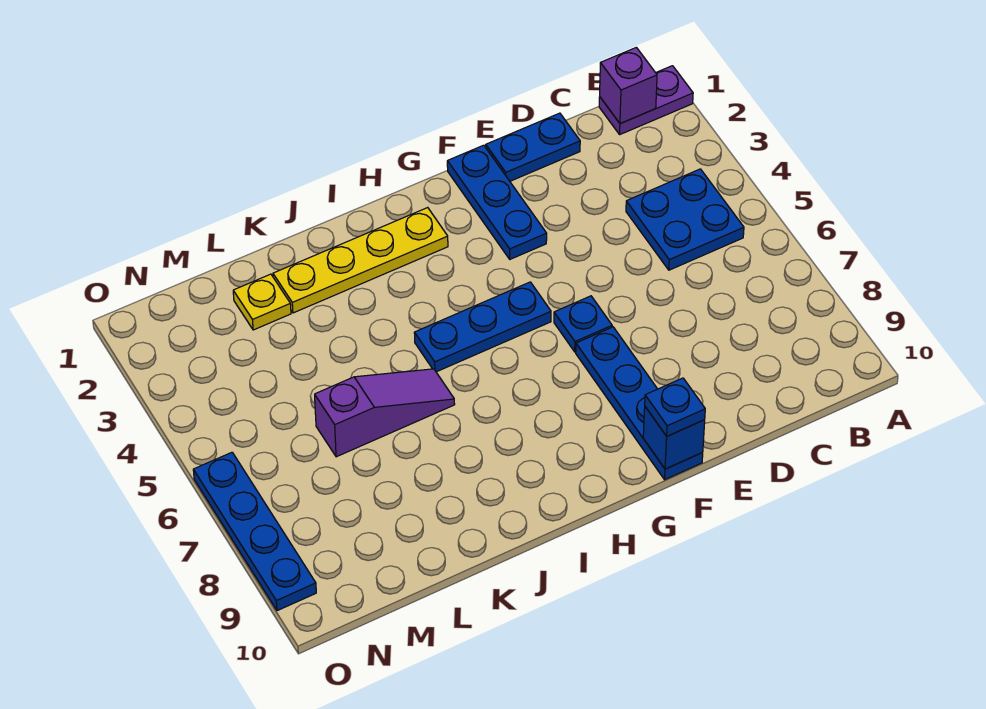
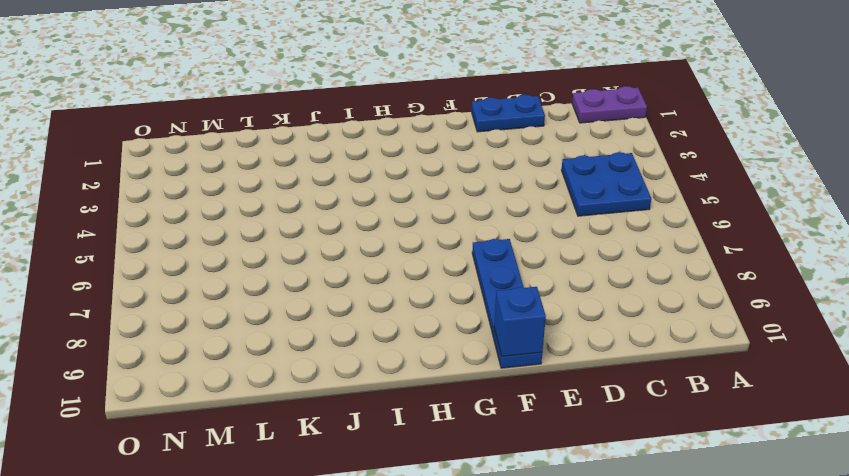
none -> blue plate F1:F3 level 1
none -> blue plate F6 level 1
none -> blue plate G5:I5 level 1

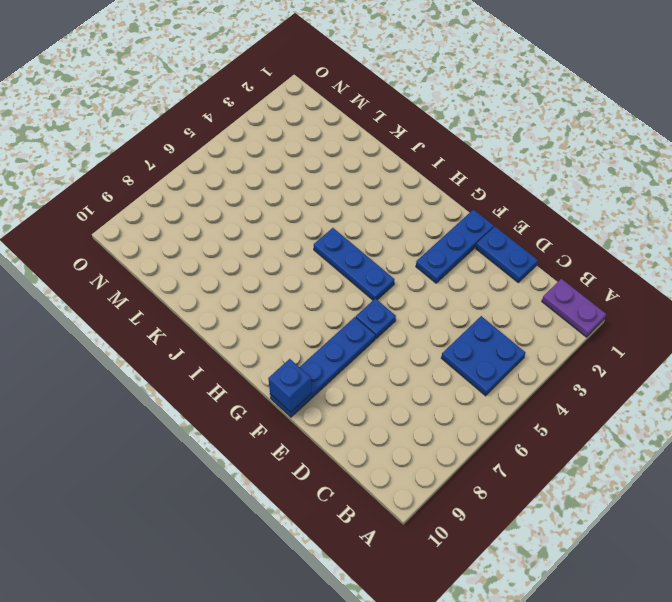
none -> yellow plate H2:K2 level 1
none -> purple slope J6:L6 level 1 top L
none -> yellow plate L2 level 1

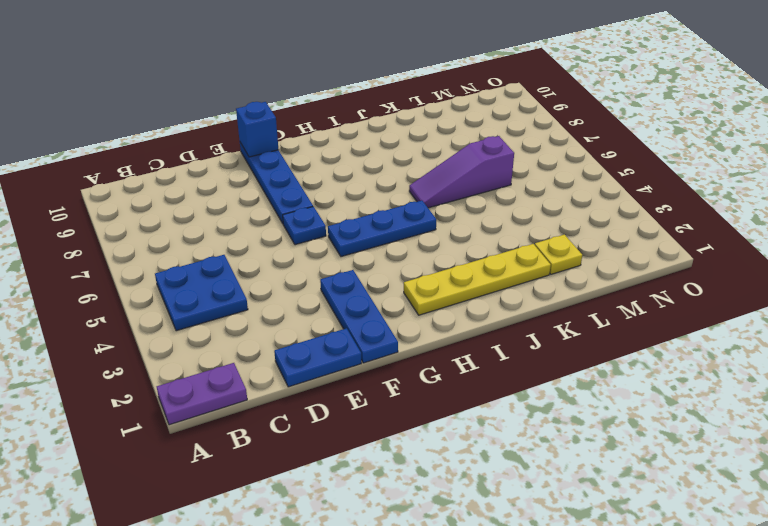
none -> blue plate O6:O9 level 1
none -> purple brick B1 level 2
none -> blue plate F10 level 3

